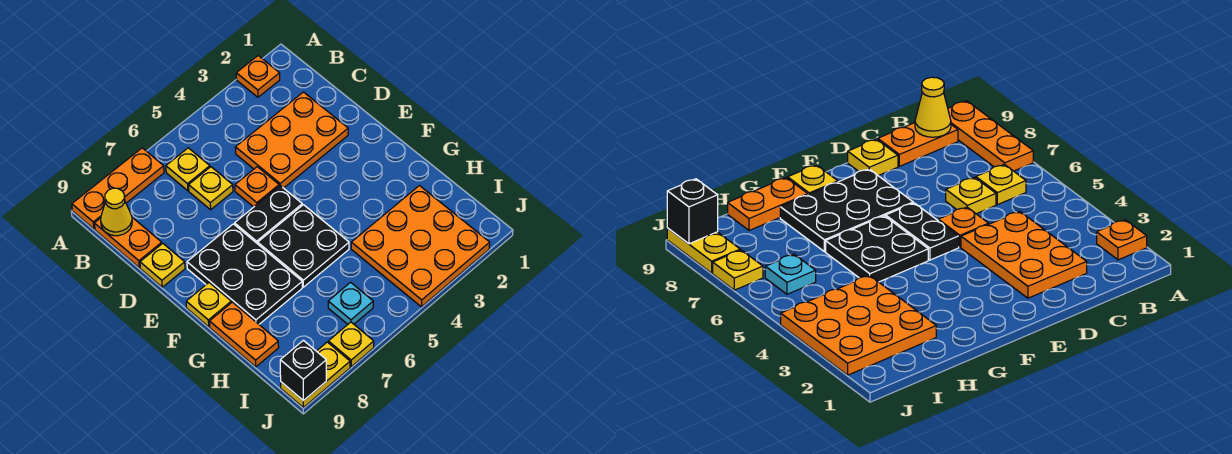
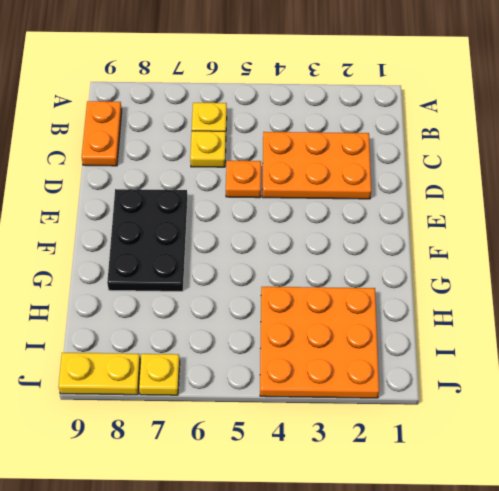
none -> orange plate A2 level 1
none -> orange plate A7:A9 level 1
none -> yellow plate D9 level 1

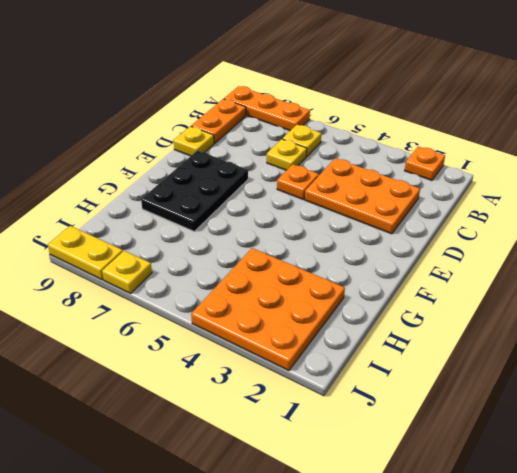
none -> black plate E5:E6 level 1
none -> black plate F5:G6 level 1
none -> yellow plate F9 level 1

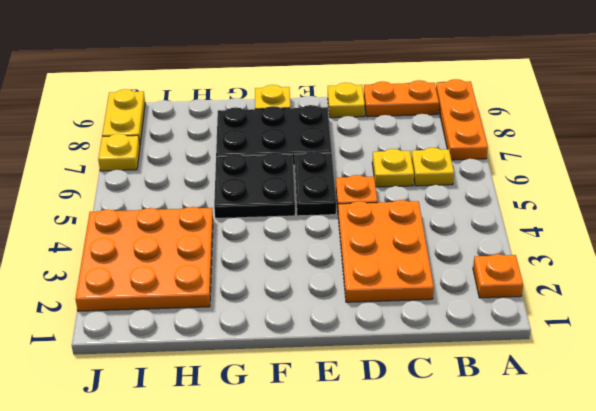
none -> orange plate G9:H9 level 1
none -> cyan plate I6 level 1
none -> yellow cone B9 level 2

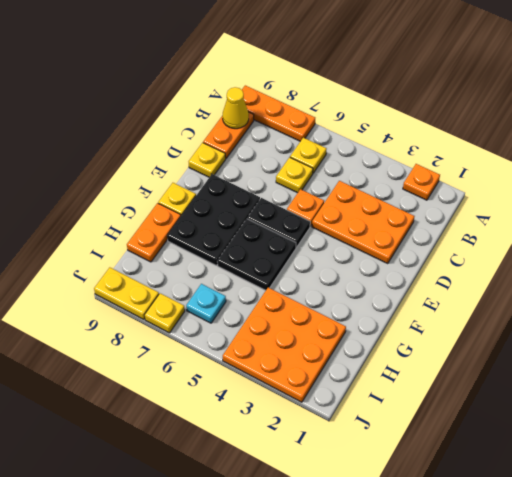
none -> black brick J9 level 2

